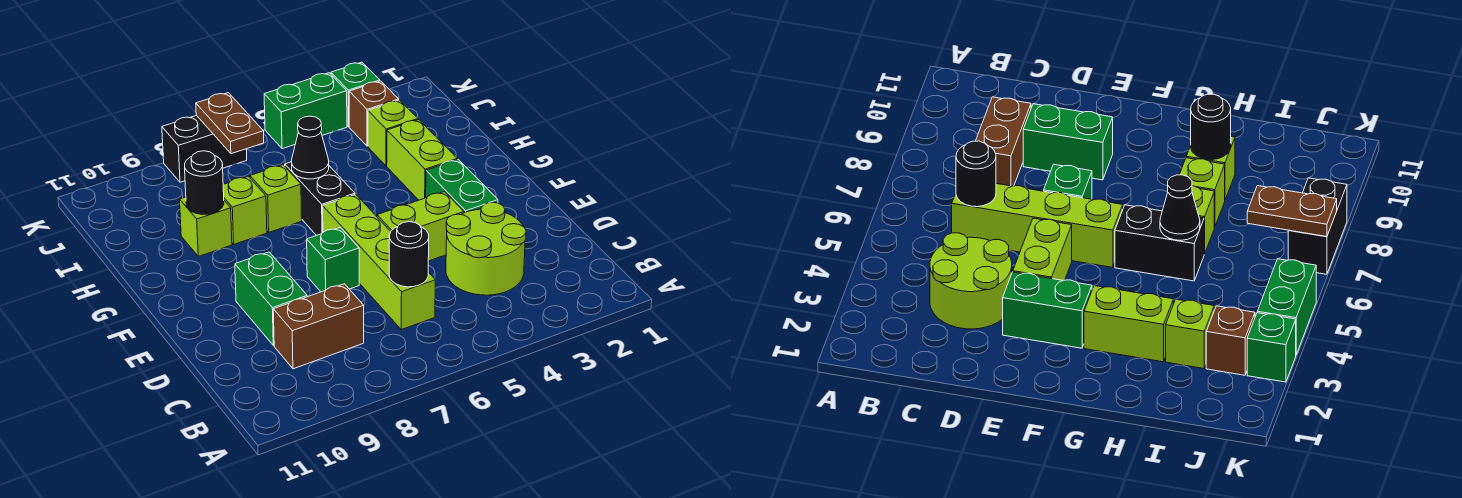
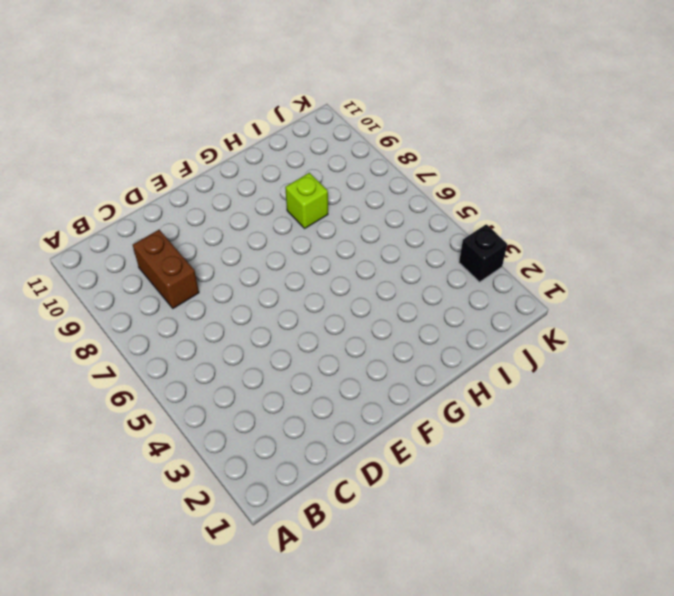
black brick K3 level 1 -> green brick K3 level 1
none -> lime round brick C3:D4 level 1
none -> lime brick C6:F6 level 1
none -> green brick D9:E9 level 1

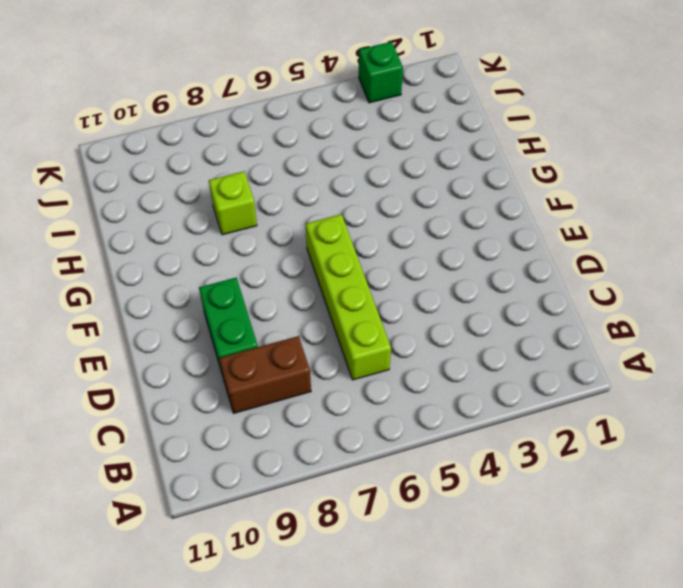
none -> lime round brick C3:D4 level 1
none -> green brick E3:F3 level 1
none -> lime brick E4:E5 level 1

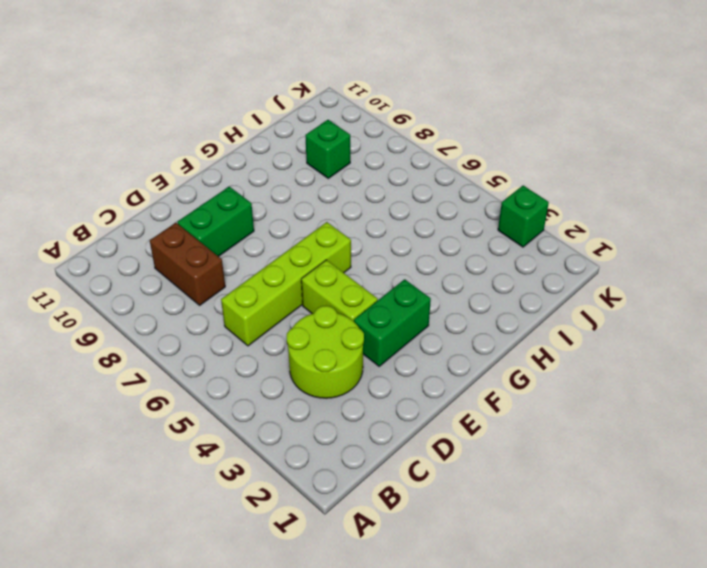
green brick I9 level 1 -> green brick E7 level 1
none -> lime brick G3:H3 level 1
none -> black brick G6:H6 level 1
none -> lime brick H7 level 1

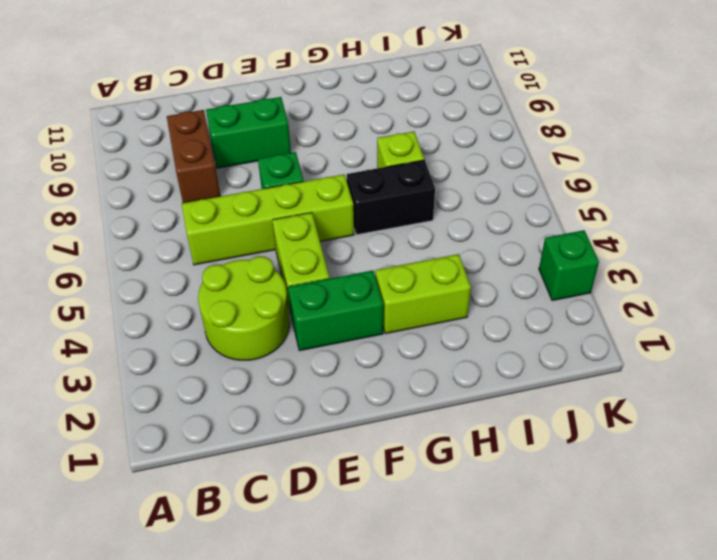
none -> lime brick H8 level 1
none -> lime brick H9 level 1
none -> lime brick I3 level 1

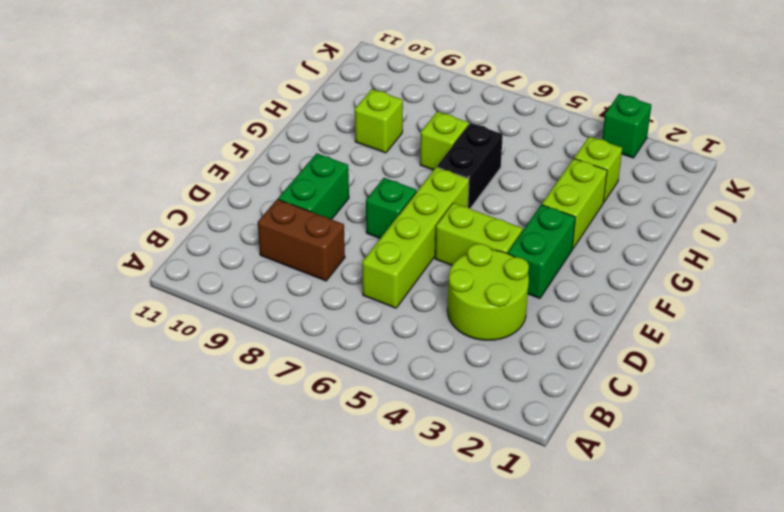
none -> lime brick H8 level 1
none -> brown brick J3 level 1
none -> green brick K4:K5 level 1

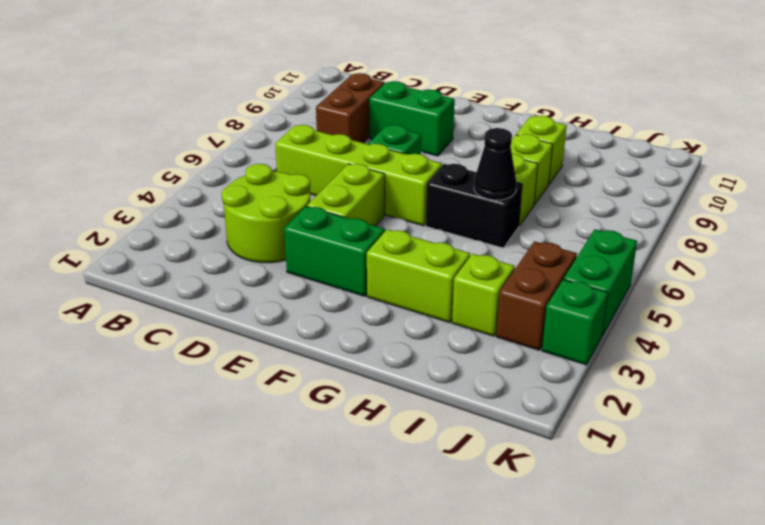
brown brick J3:J4 level 1 -> brown brick J3 level 1
none -> black brick K7:K8 level 1
none -> black round brick C6 level 2
none -> black round brick H9 level 2

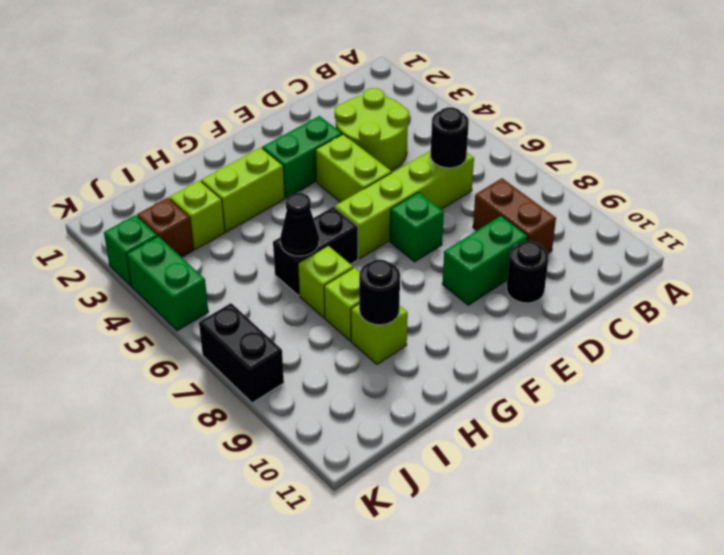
black round brick D10 level 1 -> none
none -> brown plate J7:K7 level 2

